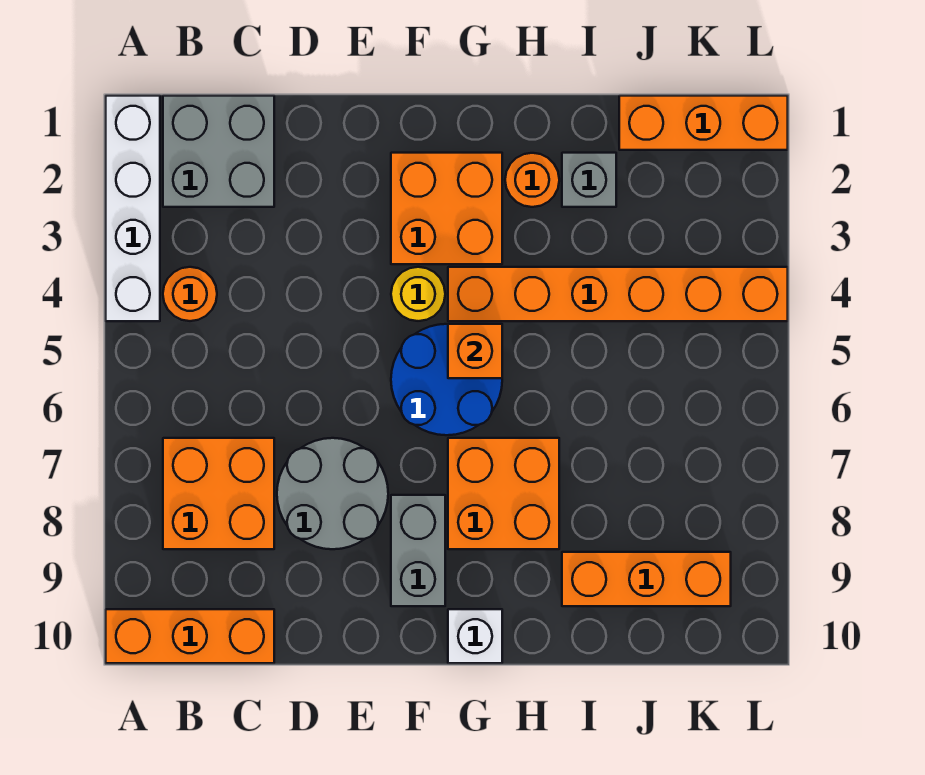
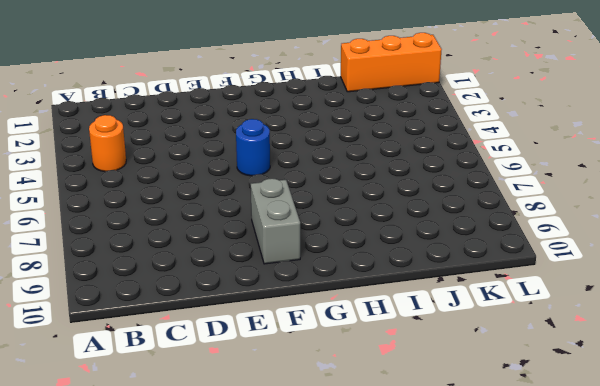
blue round brick F5 level 1 -> blue round brick F5:G6 level 1
none -> white brick A1:A4 level 1
none -> orange brick A10:C10 level 1
none -> grey brick B1:C2 level 1

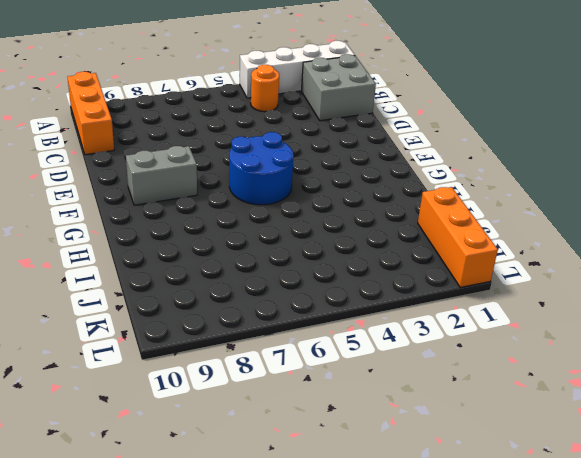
none -> orange brick B7:C8 level 1
none -> grey round brick D7:E8 level 1
none -> orange brick F2:G3 level 1

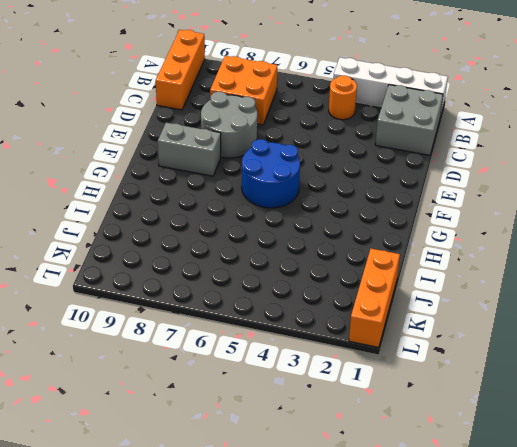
none -> orange brick F2:G3 level 1
none -> yellow round brick F4 level 1
none -> orange brick G4:L4 level 1

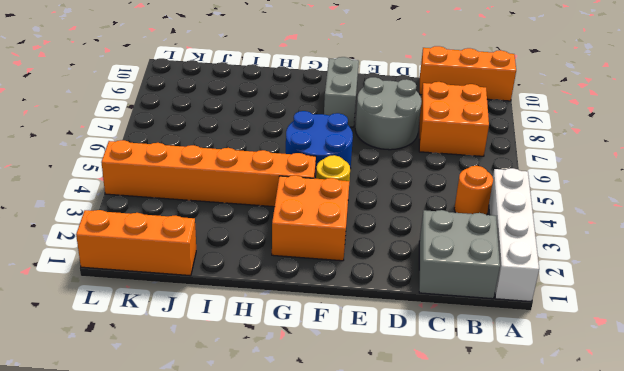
none -> orange brick G7:H8 level 1
none -> white brick G10 level 1
none -> orange round brick H2 level 1

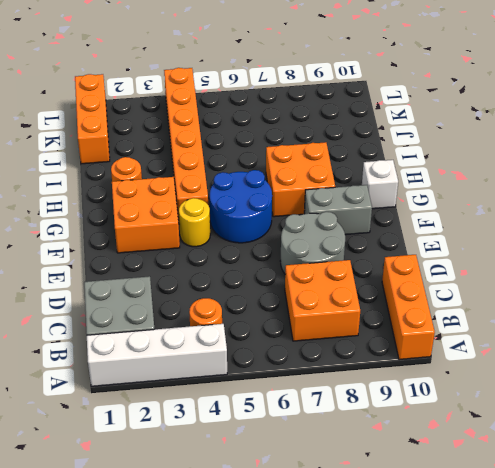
none -> grey brick I2 level 1
none -> orange brick I9:K9 level 1
none -> orange brick G5 level 2

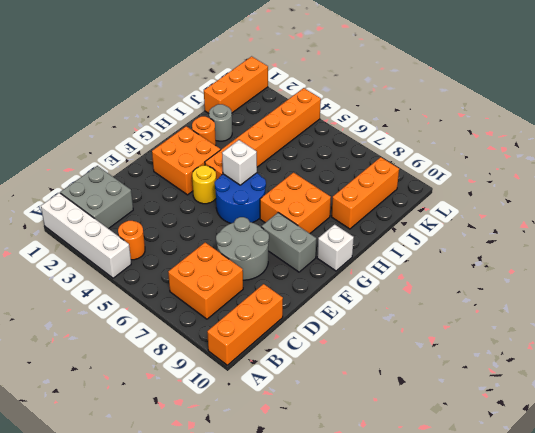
white brick G5 level 2 -> orange brick G5 level 2
grey round brick I2 level 1 -> grey brick I2 level 1

